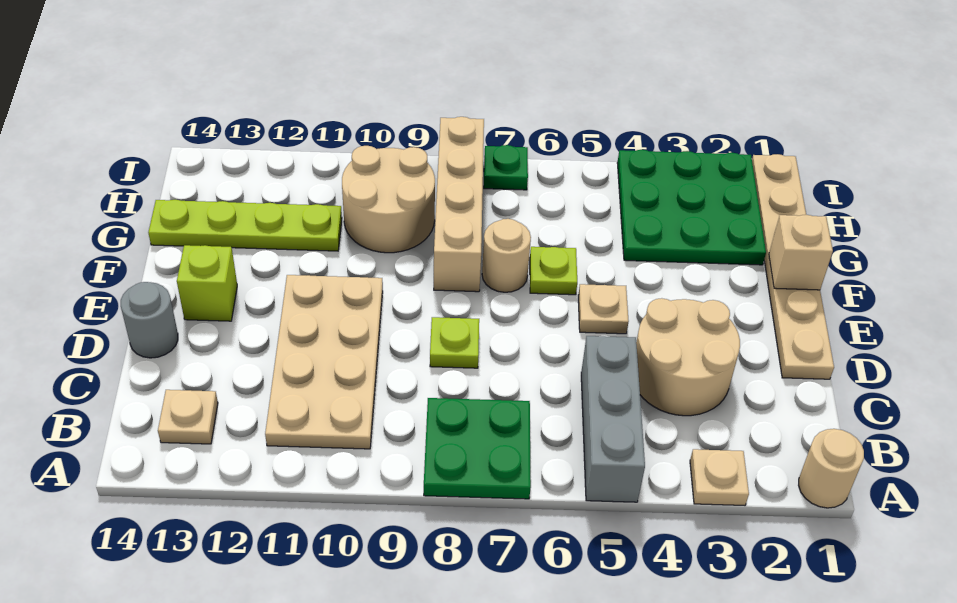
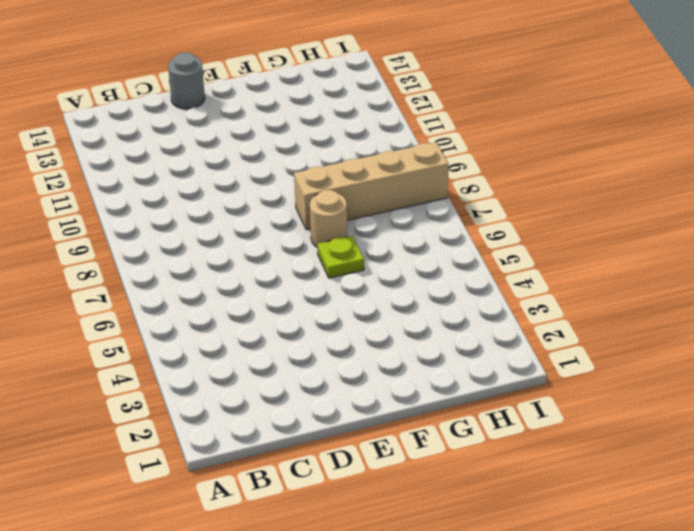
none -> tan round brick A1 level 1
none -> tan plate A3 level 1
none -> grey brick A5:C5 level 1

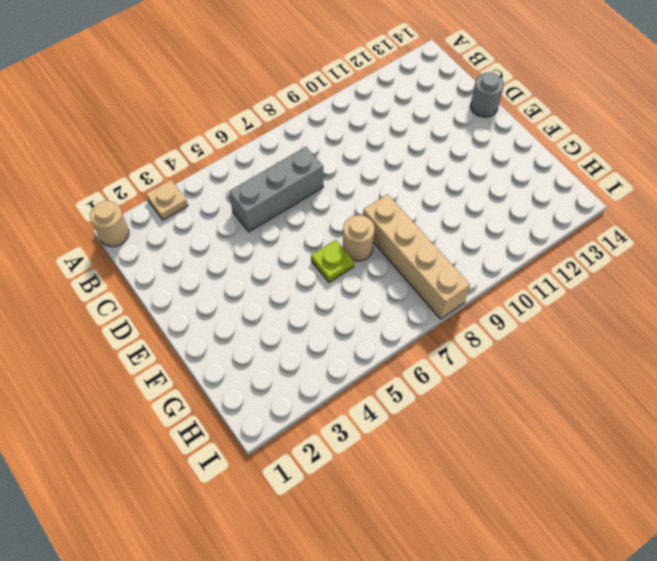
grey brick C5:C7 level 1 -> grey brick A5:C5 level 1
none -> green plate A7:B8 level 1
none -> tan plate B10:E11 level 1
none -> tan plate B13 level 1

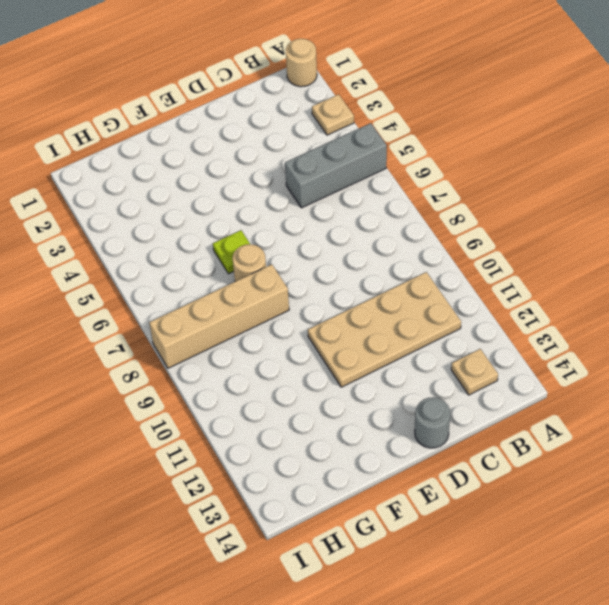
none -> green plate A7:B8 level 1
none -> tan round brick C3:D4 level 1
none -> tan plate D1:I1 level 1

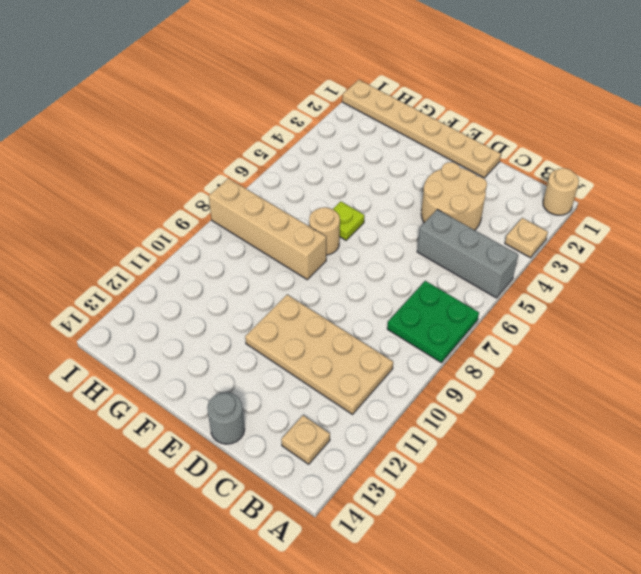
none -> lime plate D8 level 1
none -> tan plate E5 level 1
none -> lime brick E13 level 1

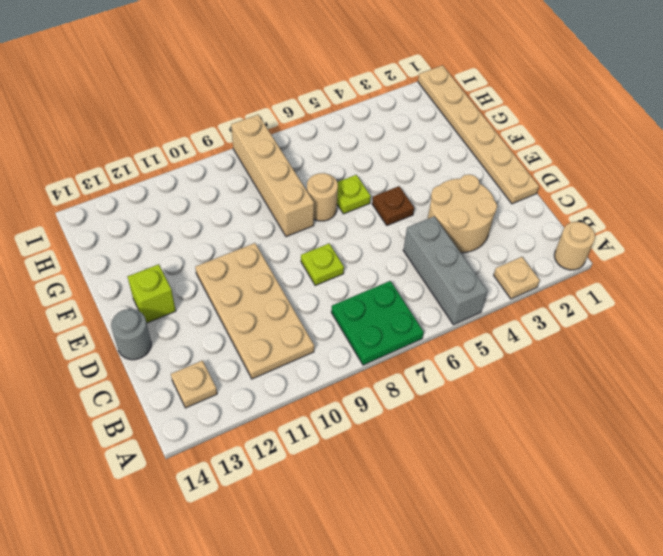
brown plate E5 level 1 -> tan plate E5 level 1
none -> green plate G2:I4 level 1
none -> tan round brick G9:H10 level 1
none -> lime plate G11:G14 level 1

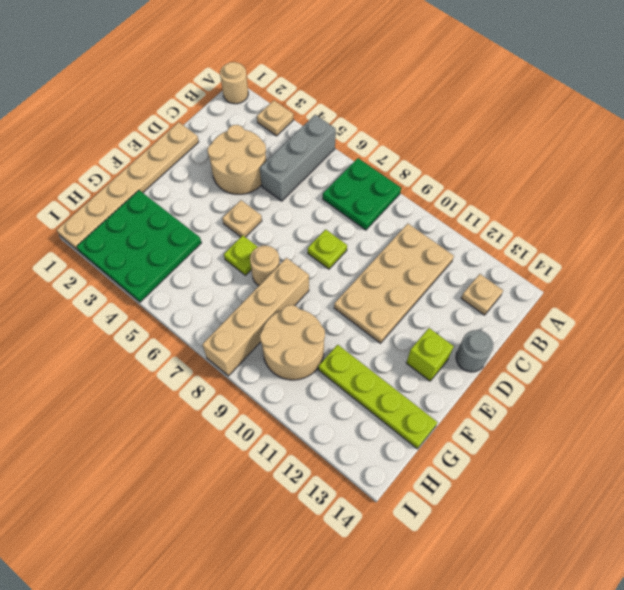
none -> green plate I7 level 1
none -> tan brick F1 level 2

